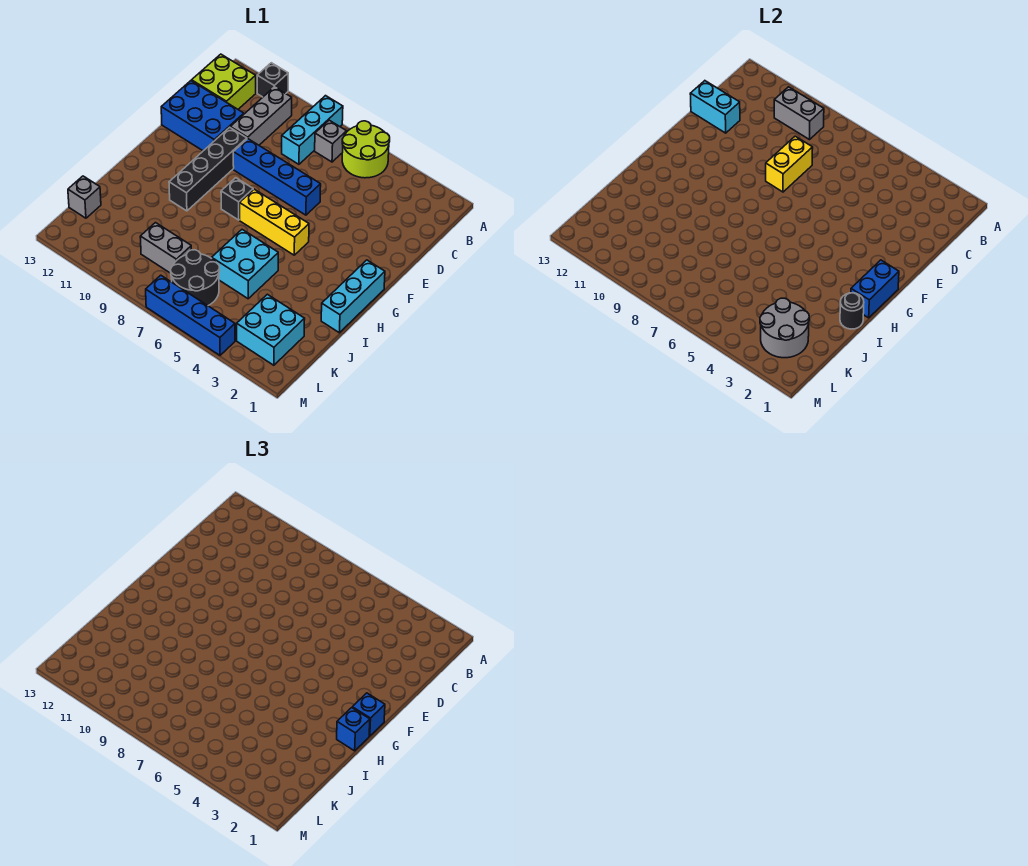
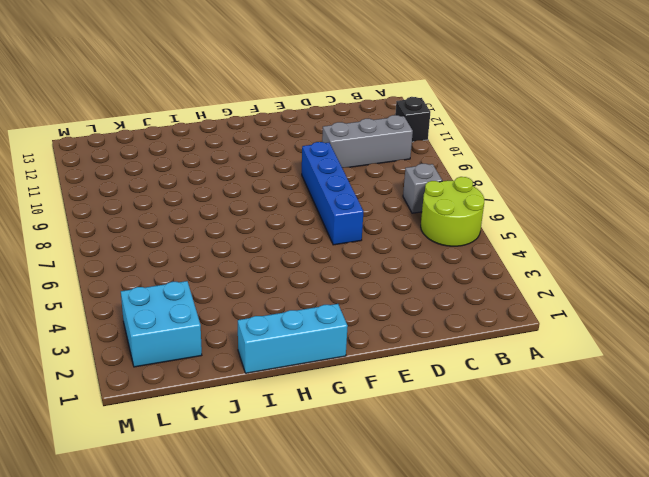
none -> cyan brick A8:C8 level 1
none -> lime brick B12:C13 level 1
none -> blue brick D11:E13 level 1

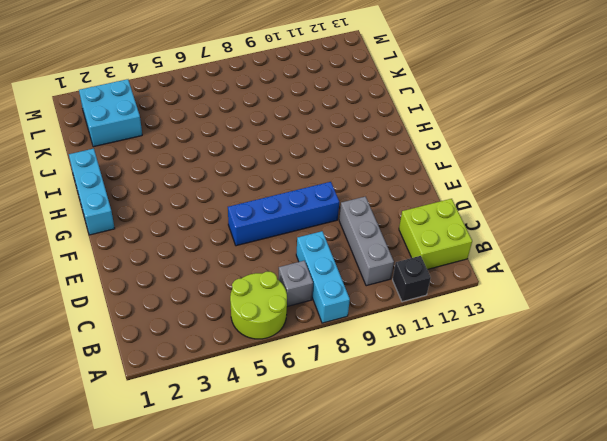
none -> blue brick D11:E13 level 1
none -> black brick E10:H10 level 1
none -> yellow brick G5:G7 level 1

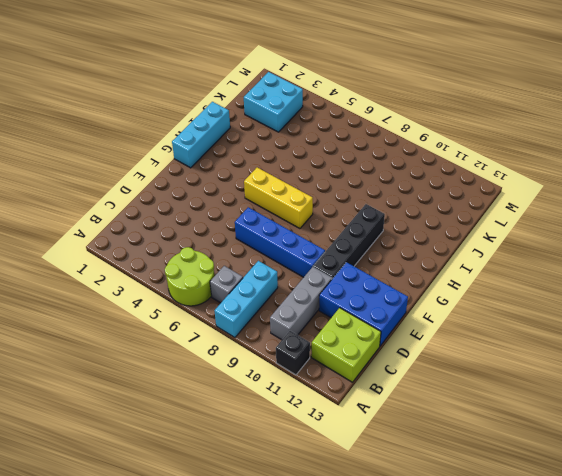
none -> black brick G8 level 1
none -> cyan brick I5:J6 level 1
none -> black round brick K6:L7 level 1

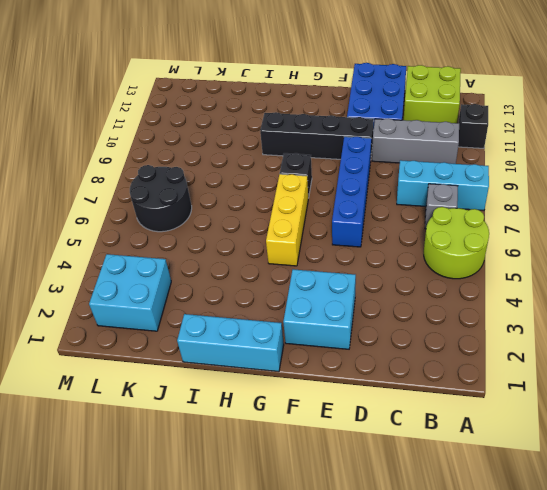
cyan brick E2:F3 level 1 -> cyan brick I5:J6 level 1
none -> grey brick K8:K9 level 1
none -> grey brick K13 level 1
none -> blue brick M4:M7 level 1

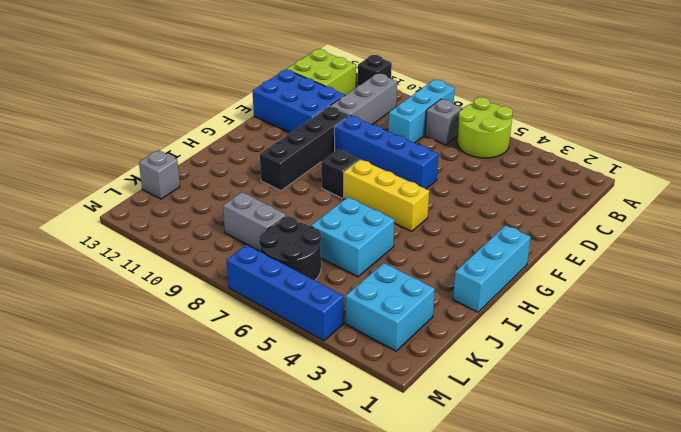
none -> grey brick B9:B10 level 2
none -> yellow brick D8:E8 level 2
none -> cyan brick D12:D13 level 2

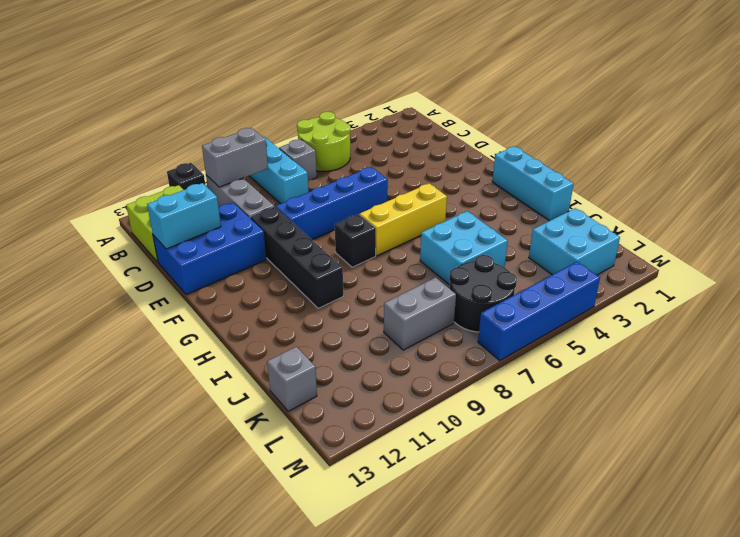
none -> yellow brick D8:E8 level 2
none -> blue brick G1:H1 level 2
none -> black round brick I1 level 2

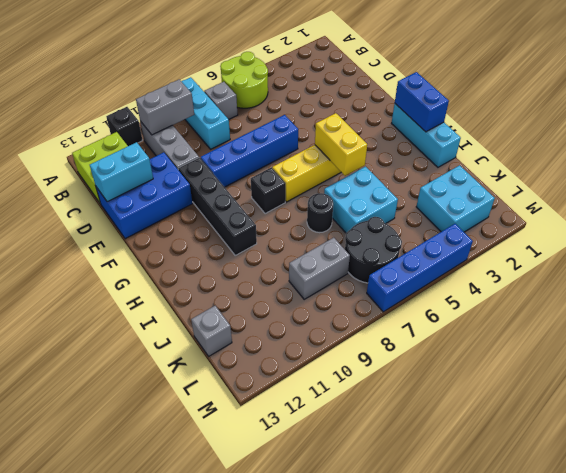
yellow brick G5:H5 level 2 -> yellow brick D8:E8 level 2
black round brick I7 level 1 -> black round brick I1 level 2
none -> grey round brick K2:L3 level 2
none -> blue brick G1 level 3
none -> blue brick H1 level 3

